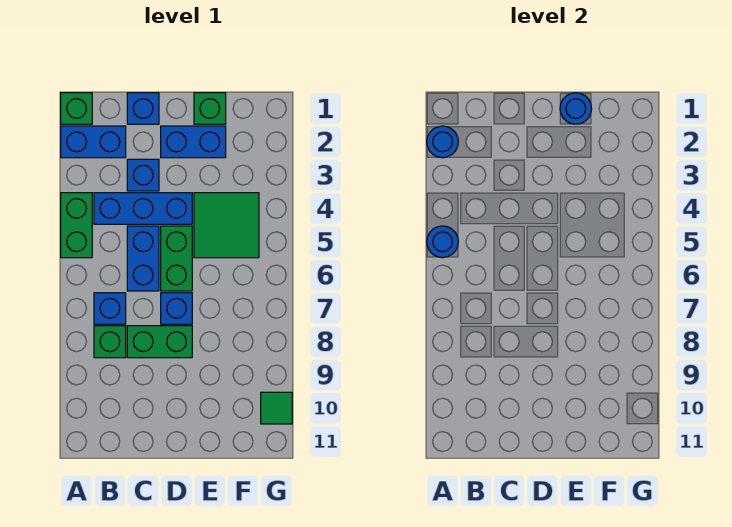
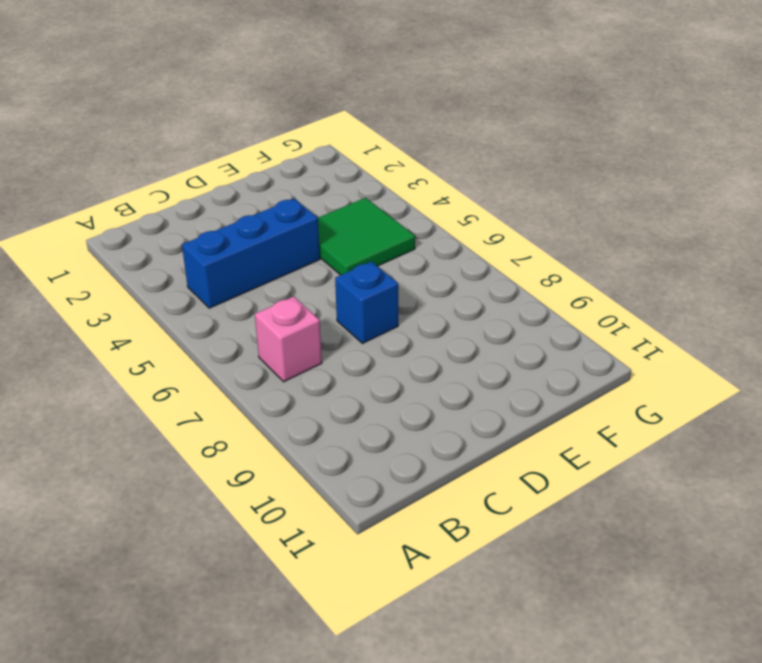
pink brick B7 level 1 -> blue brick B7 level 1
none -> green brick A1 level 1
none -> blue brick A2:B2 level 1
none -> green brick A4:A5 level 1

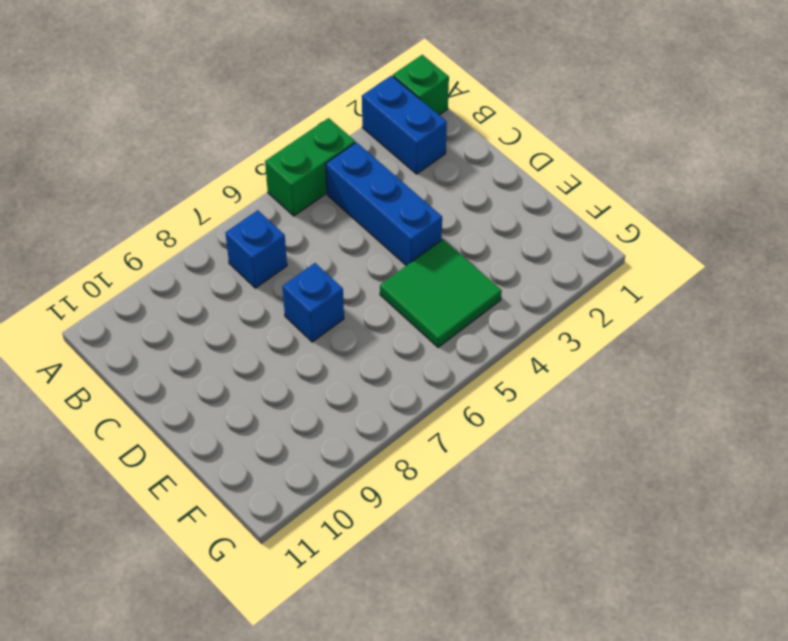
none -> green brick B8 level 1
none -> blue brick C1 level 1
none -> blue brick C3 level 1

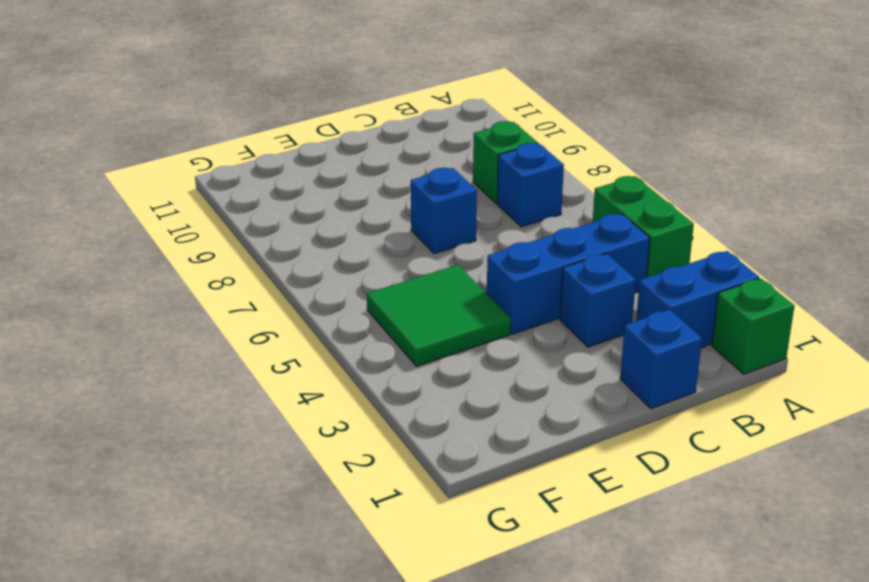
none -> blue brick C5:C6 level 1
none -> green brick C8:D8 level 1
none -> blue brick D2:E2 level 1

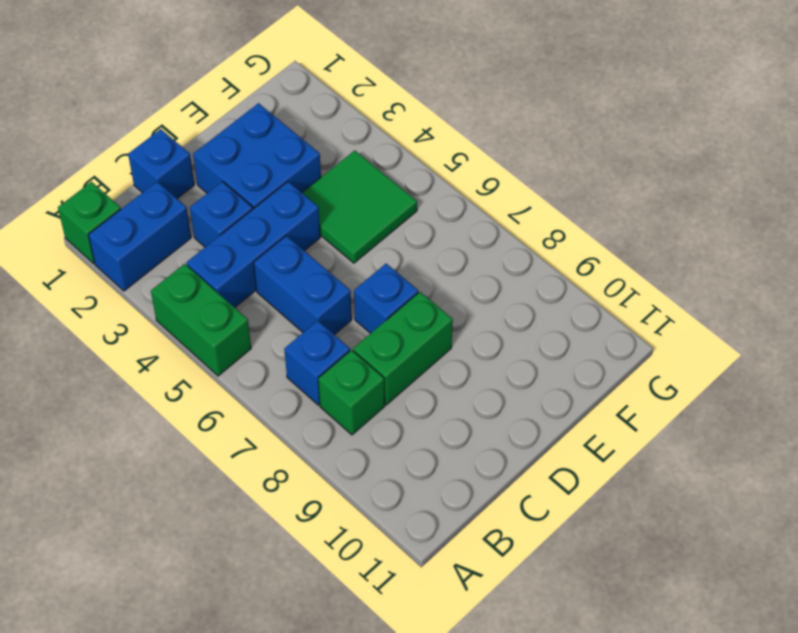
blue brick D2:E3 level 1 -> blue brick D2:E2 level 1
none -> green brick D5:D6 level 1
none -> green brick E1 level 1
none -> green tile G10 level 1

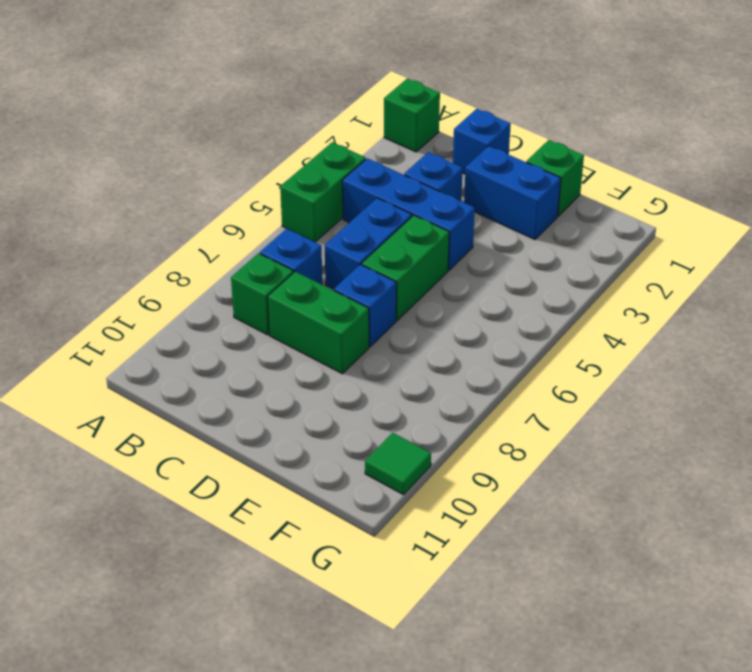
none -> blue brick A2:B2 level 1
none -> green tile E4:F5 level 1
none -> blue round brick A2 level 2

